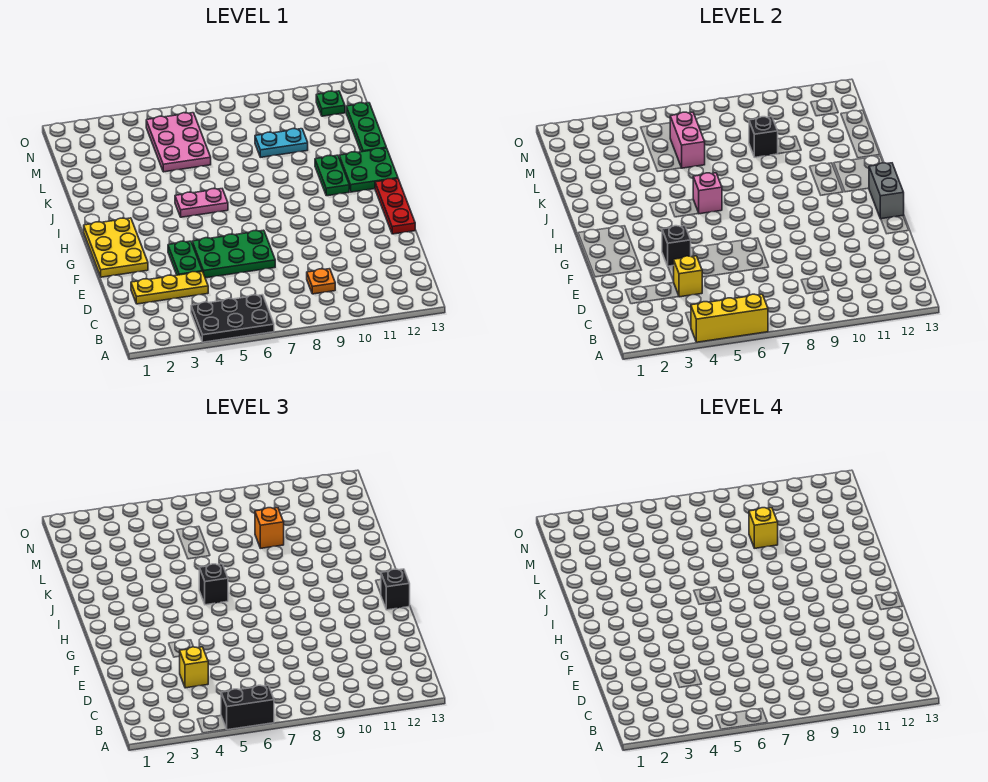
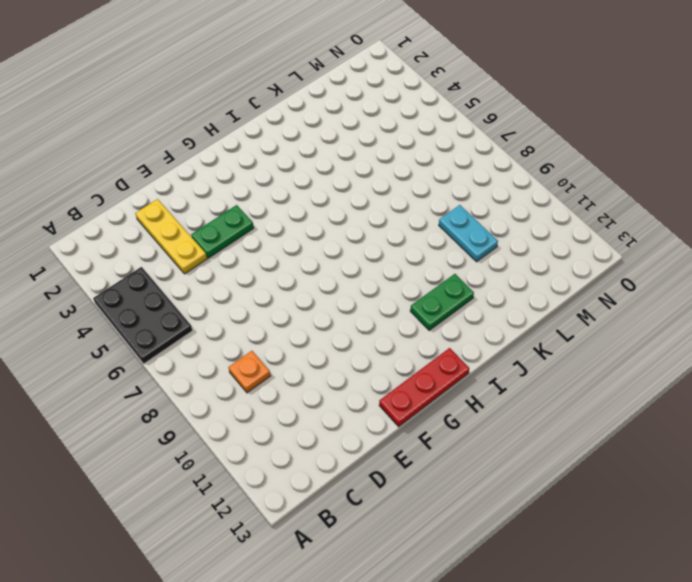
none -> green plate E5:F7 level 1
none -> yellow plate F1:H2 level 1
none -> pink plate I5:I6 level 1

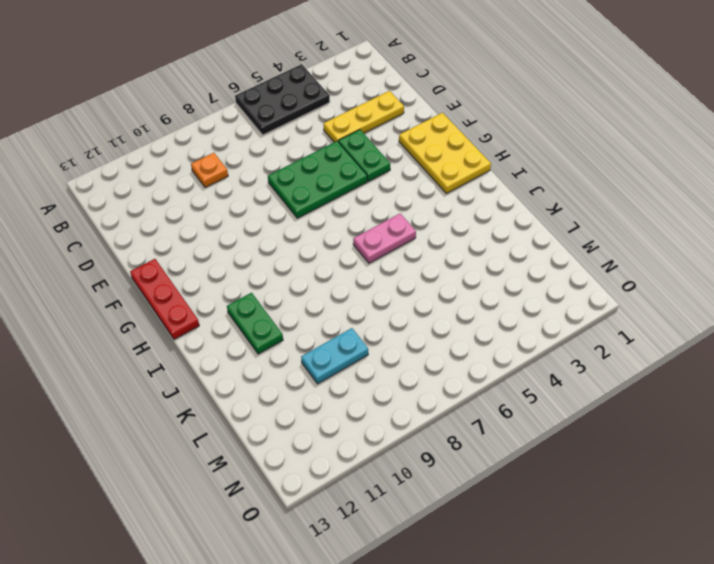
none -> green plate I12:J13 level 1
none -> green plate K13:M13 level 1
none -> pink plate L5:N6 level 1

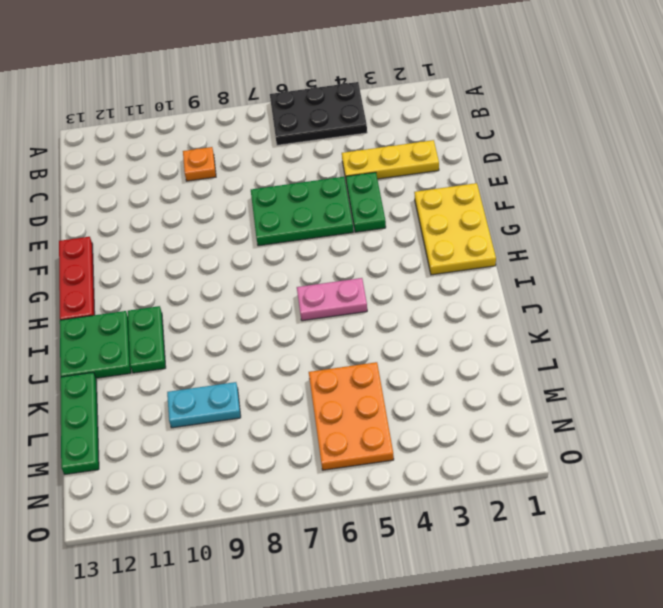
orange plate L5:N6 level 1 -> pink plate L5:N6 level 1
none -> green plate N12 level 1
none -> yellow brick A4:A6 level 2
none -> yellow brick D4 level 2

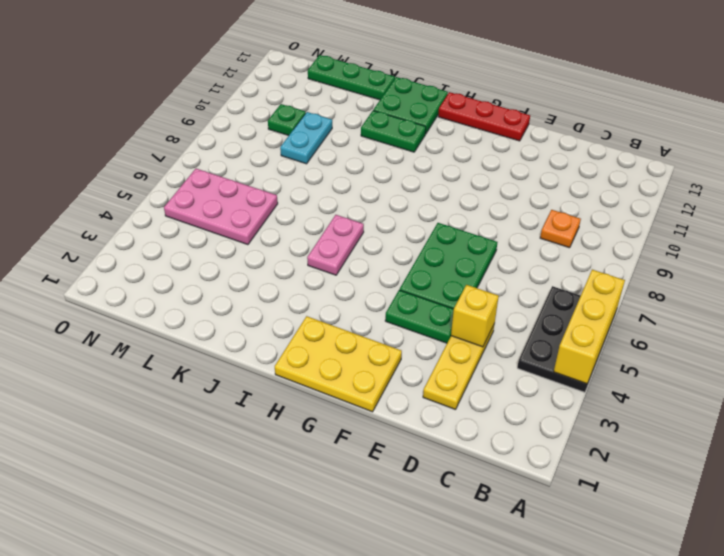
green plate M10 level 1 -> green plate N12 level 1
none -> black brick F4 level 2
none -> grey brick G13:H13 level 2
none -> pink brick I6 level 2

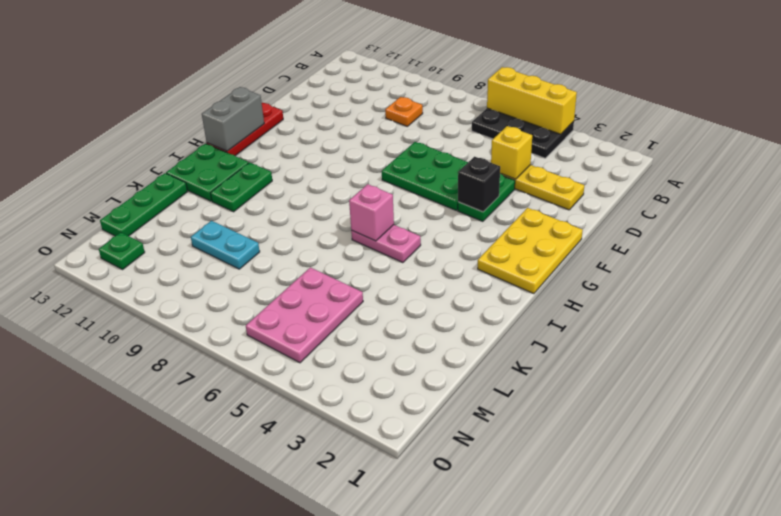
none -> pink brick L6:M6 level 2
none -> black brick L9 level 2
none -> black brick A5:A6 level 3

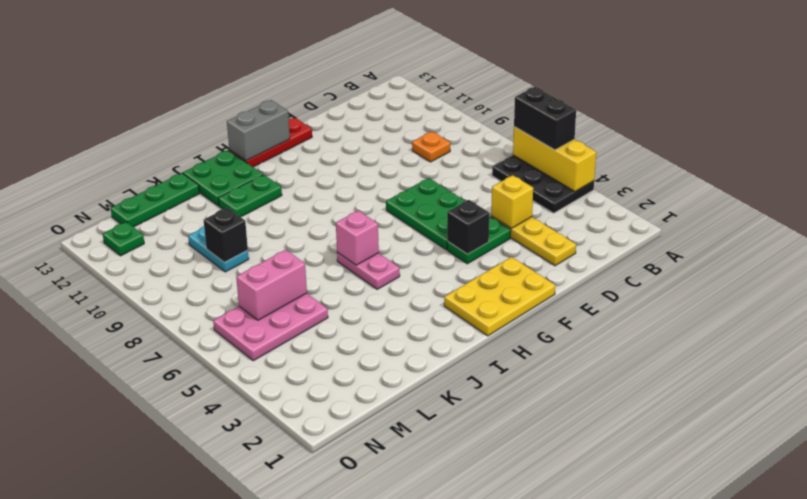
none -> yellow brick D4 level 3
none -> black brick G13 level 3
none -> black brick I6 level 3

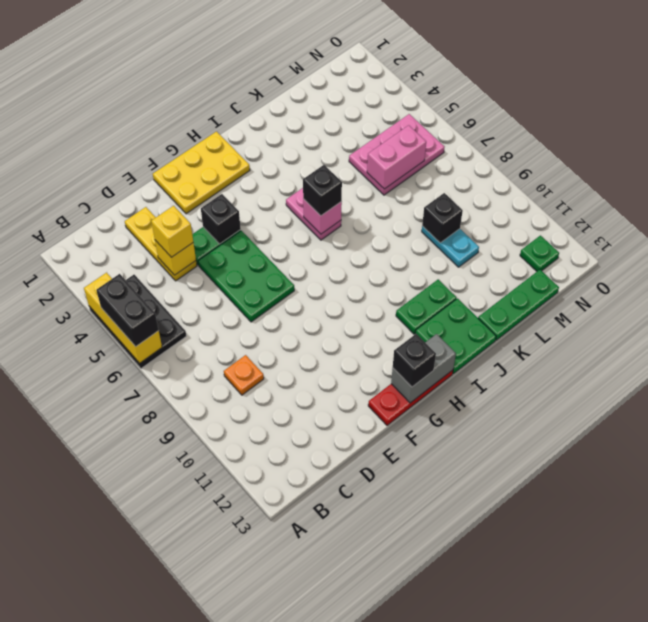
none -> orange brick L9 level 3
none -> yellow brick L9 level 4

